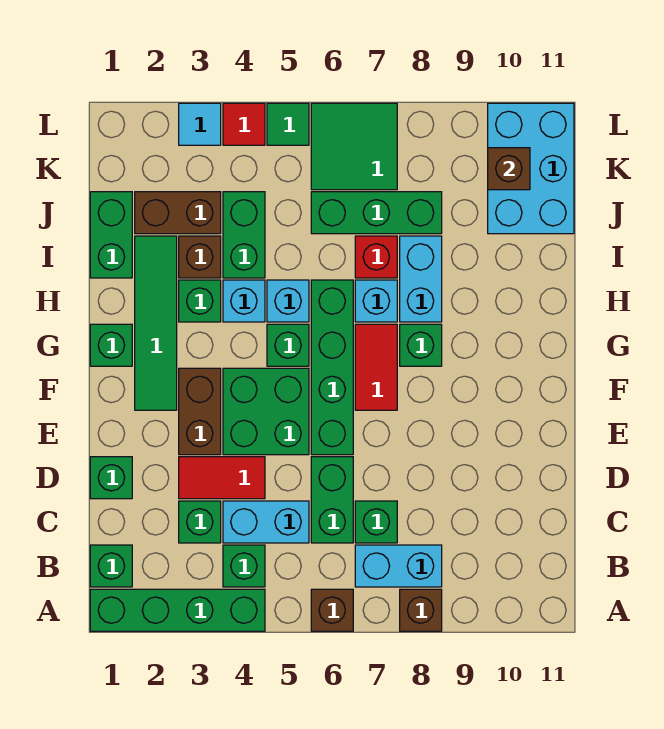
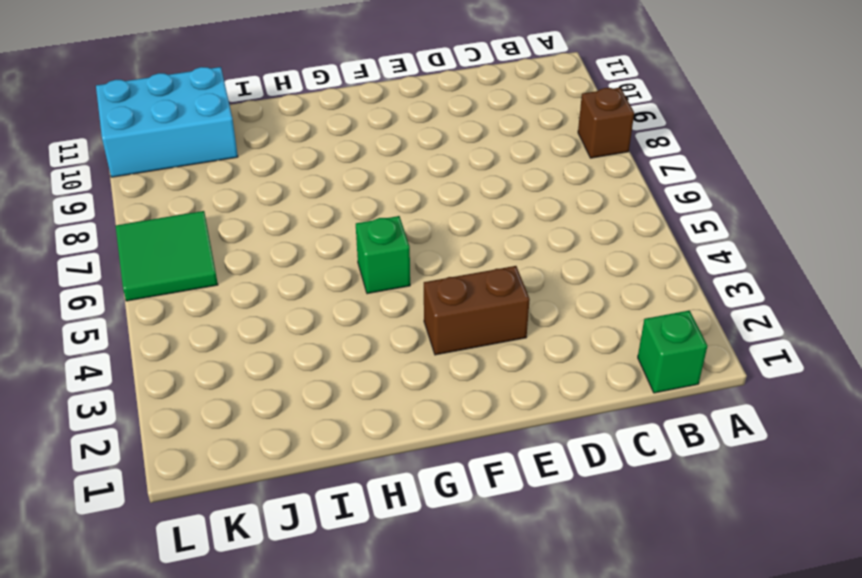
none -> green brick A1:A4 level 1
none -> brown brick A6 level 1
none -> green brick B4 level 1
none -> cyan brick B7:B8 level 1

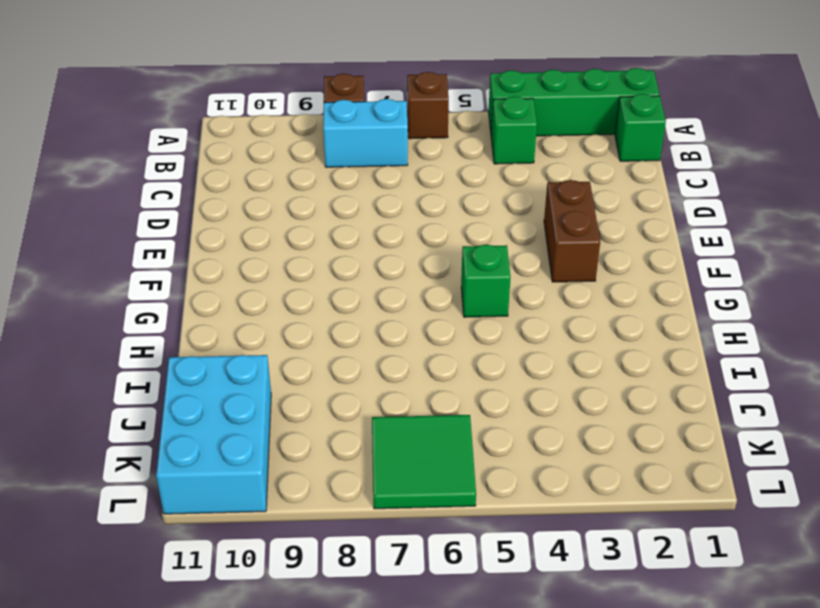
none -> green brick C3 level 1
none -> cyan brick C4:C5 level 1
none -> green brick C6:D6 level 1
none -> green brick C7 level 1

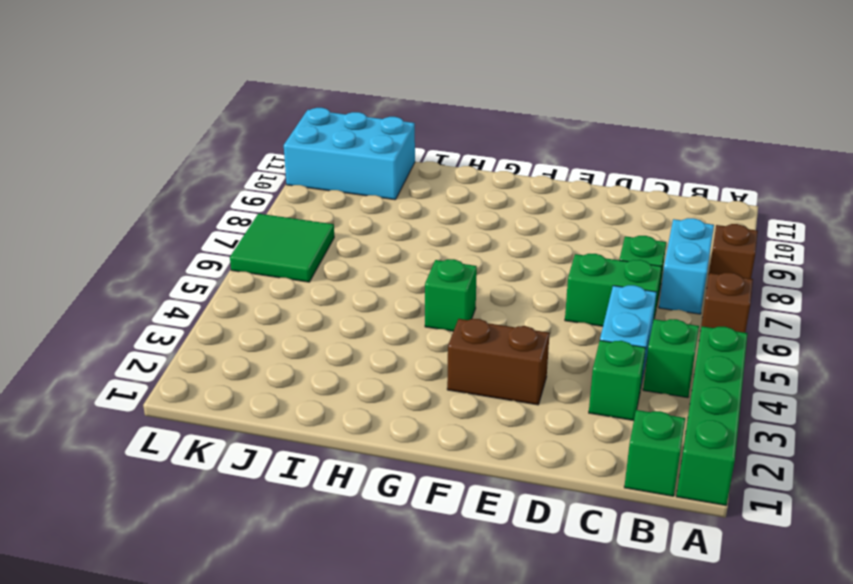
none -> green brick D1 level 1
none -> red tile D3:D4 level 1
none -> green brick E4:F5 level 1
none -> green brick E6:H6 level 1

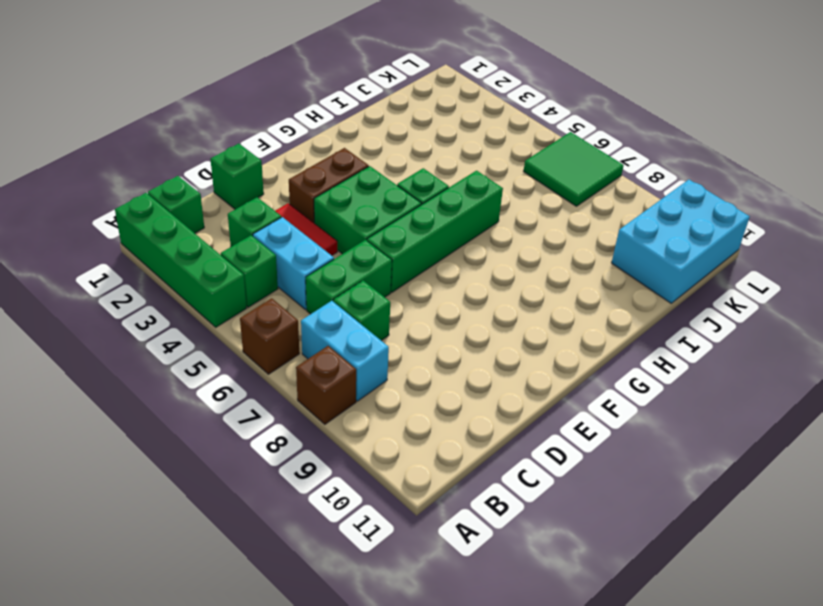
none -> green tile F2:I2 level 1
none -> red tile F7:G7 level 1
none -> green brick G1 level 1
none -> green brick G8 level 1

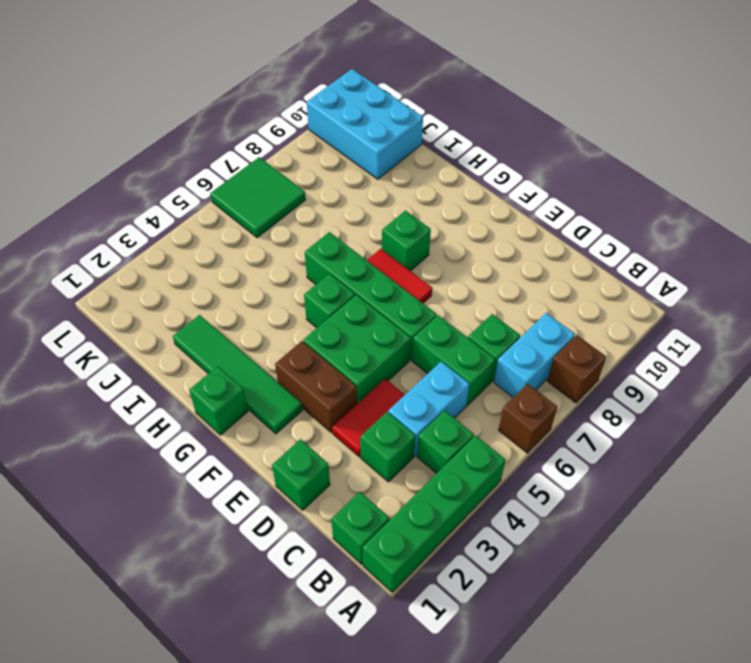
none -> green brick H3 level 1
none -> cyan brick H4 level 1
none -> cyan brick H5 level 1
none -> cyan brick H7 level 1

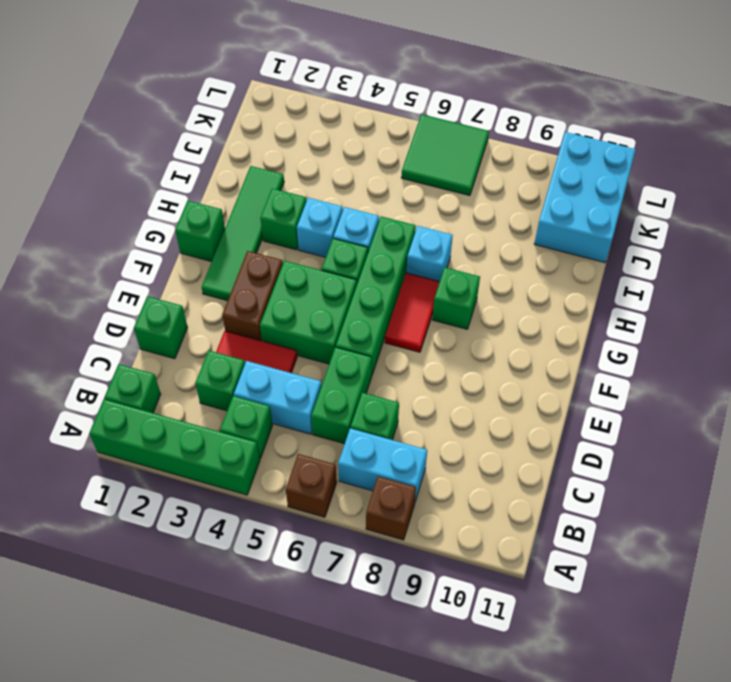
none -> cyan brick H8:I8 level 1
none -> green brick I1:J1 level 1
none -> brown brick I3 level 1
none -> green brick I4:J4 level 1

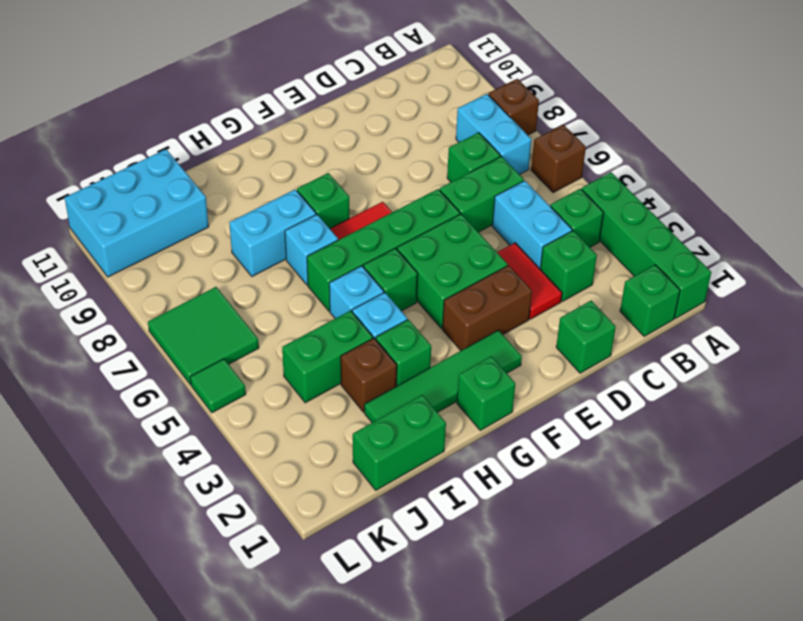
none -> red brick I7 level 1
none -> brown brick J2:J3 level 1
none -> green brick J6:J8 level 1
none -> cyan tile L3 level 1

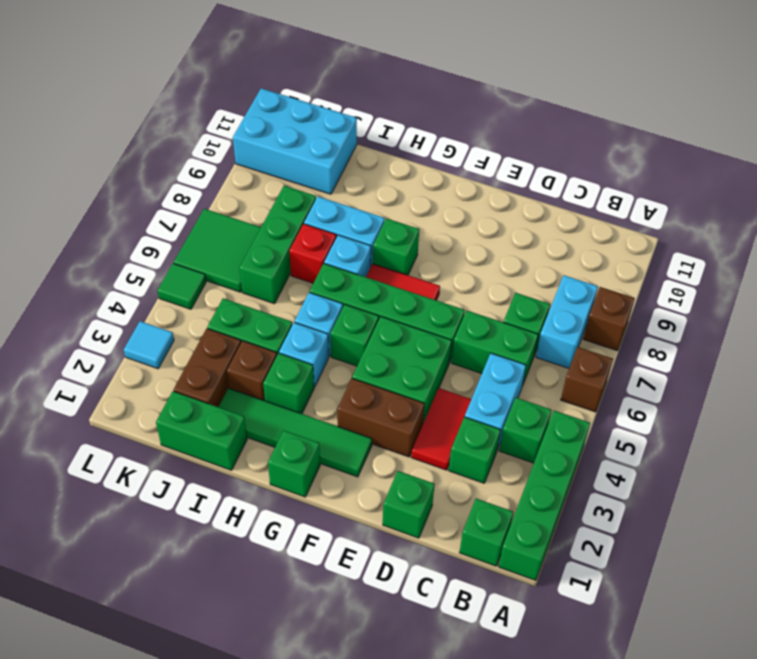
none -> red tile L4 level 1
none -> brown brick K10 level 2

